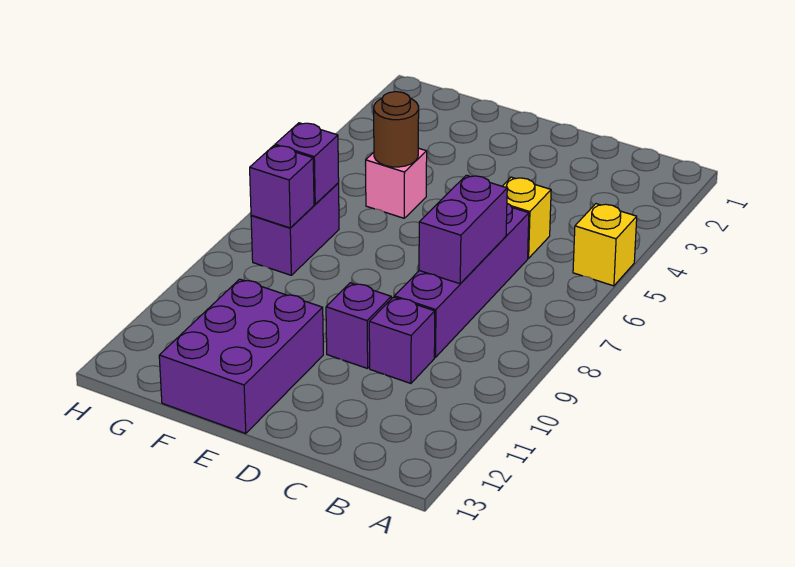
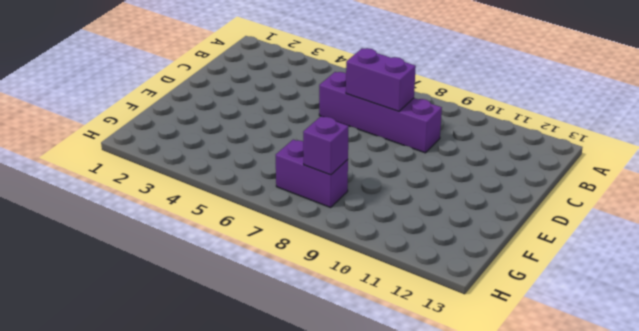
none -> yellow brick A5 level 1
none -> yellow brick C5 level 1
none -> purple brick C10 level 1

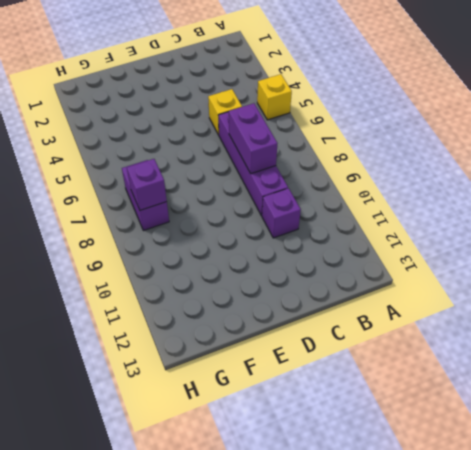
none -> purple brick D10 level 1
none -> purple brick E11:F13 level 1
none -> pink brick F5 level 1

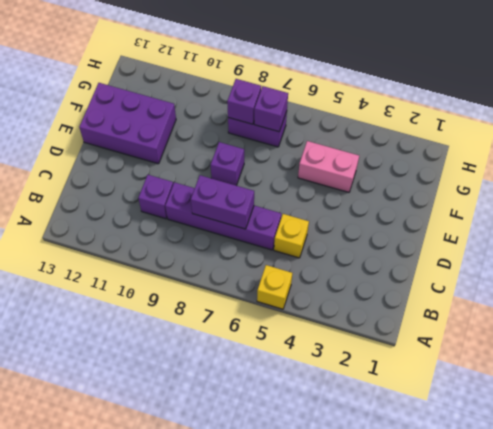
purple brick E8 level 1 -> purple brick D10 level 1
pink brick F4:F5 level 1 -> pink brick F5 level 1
none -> brown round brick F5 level 2

